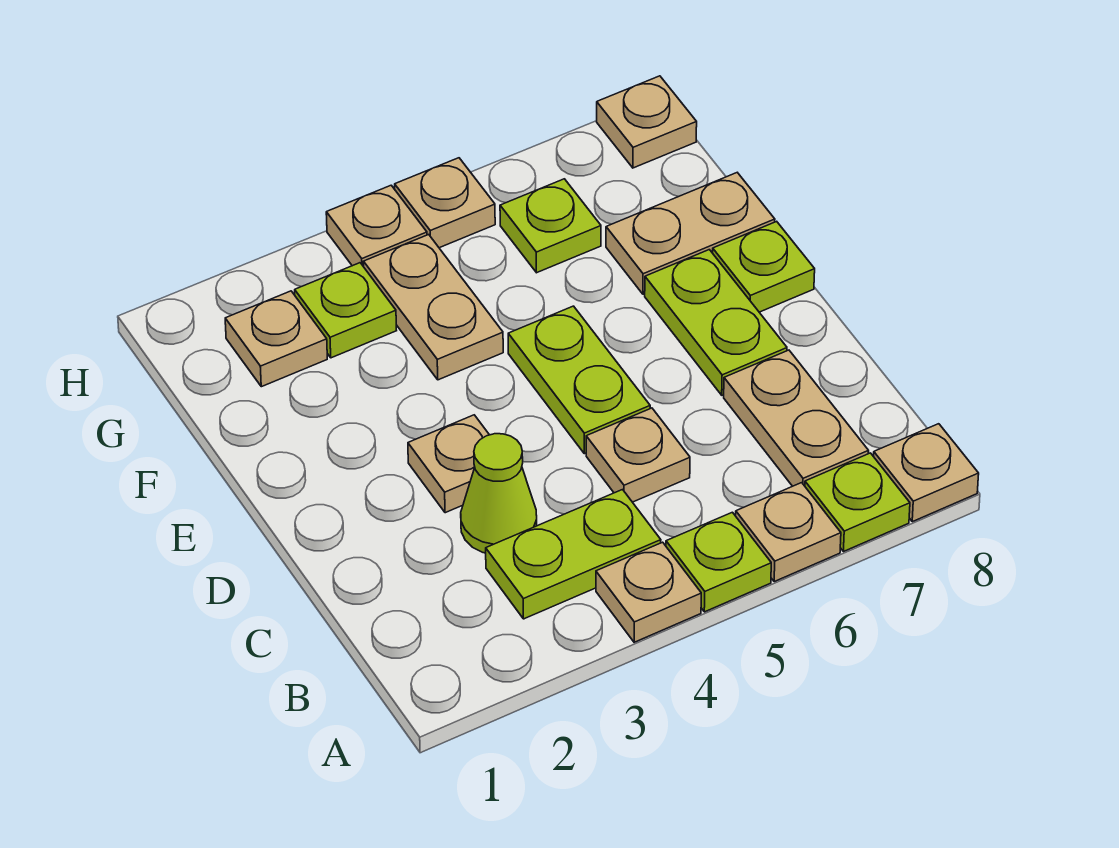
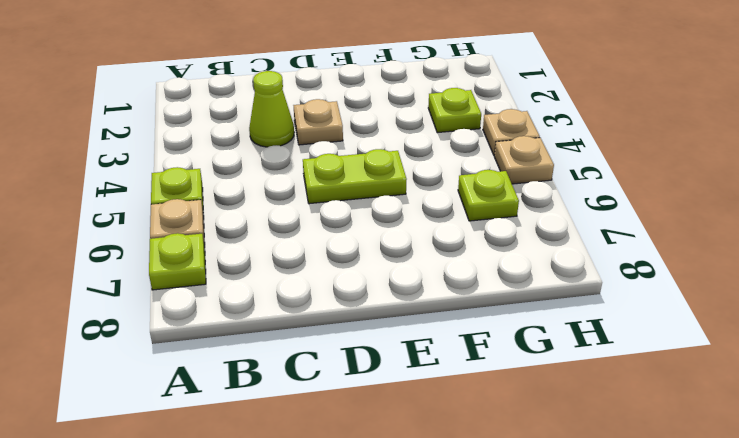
none -> tan plate A4 level 1
none -> tan plate A8 level 1
none -> lime plate B3:B4 level 1

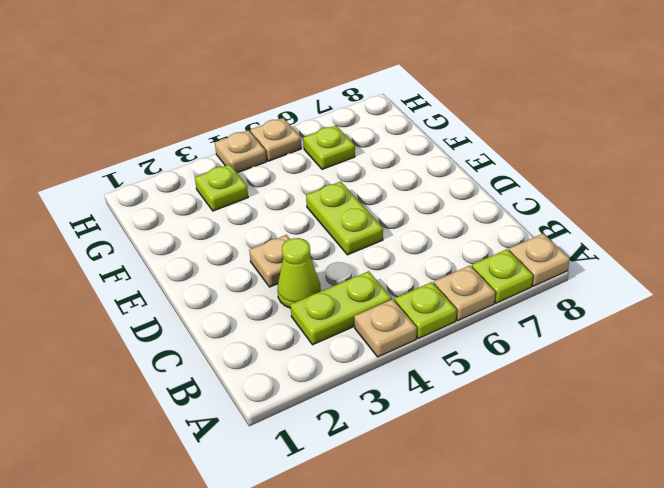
none -> tan plate B7:C7 level 1
none -> tan plate C5 level 1
none -> lime plate D7:E7 level 1

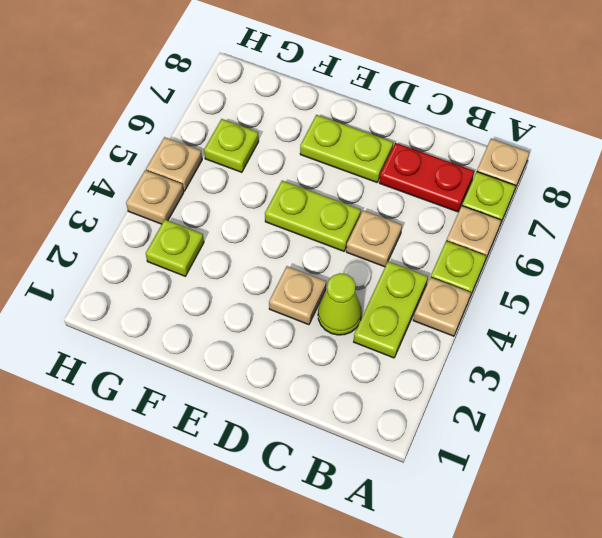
red plate B7:C7 level 1 -> tan plate B7:C7 level 1
none -> lime plate E8 level 1
none -> tan plate F4:G4 level 1
none -> tan plate F7:F8 level 1

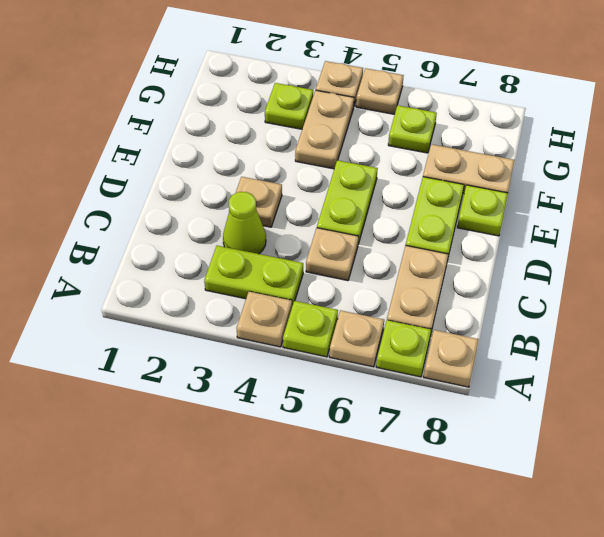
none -> tan plate G2 level 1
none -> tan plate H8 level 1

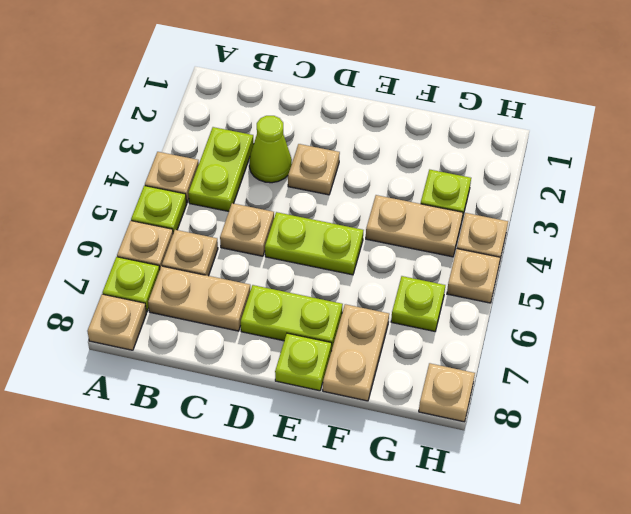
tan plate B6 level 1 -> tan plate G2 level 1

